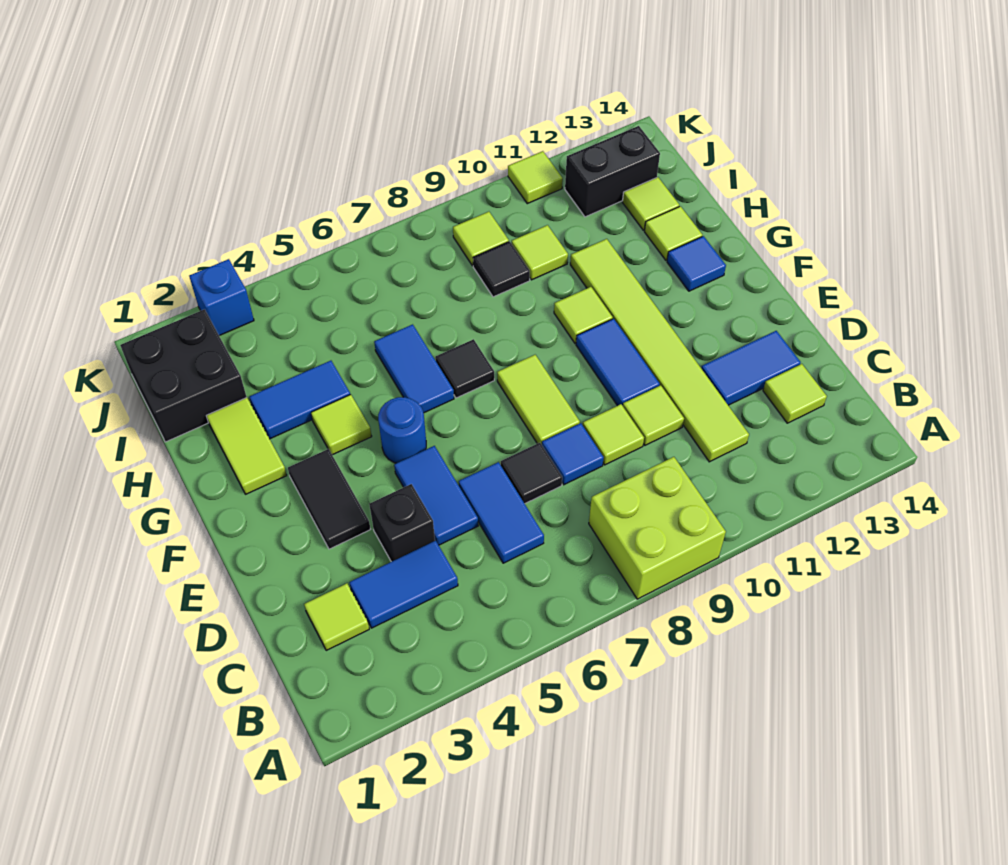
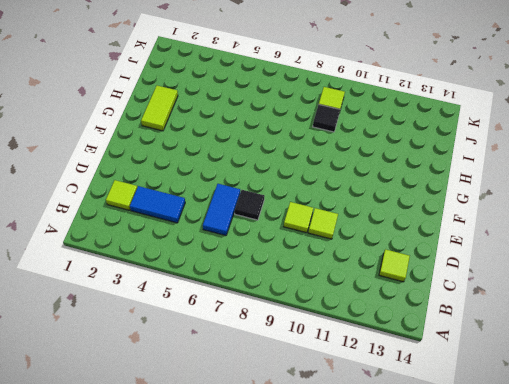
none -> lime brick A8:B9 level 1
none -> lime tile C11:H11 level 1
none -> black brick D4 level 1
none -> blue tile D5:E5 level 1

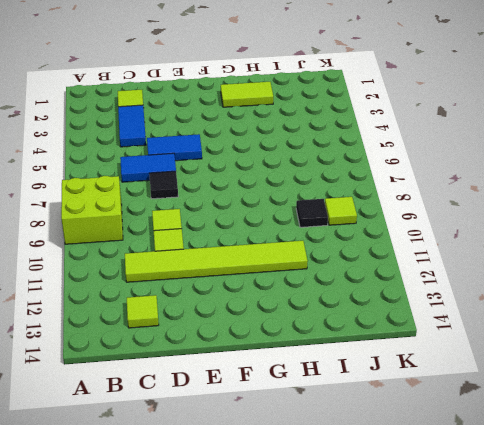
none -> black brick D4 level 1
none -> blue tile D8 level 1
none -> blue tile D12:D13 level 1
none -> black tile E3:F3 level 1

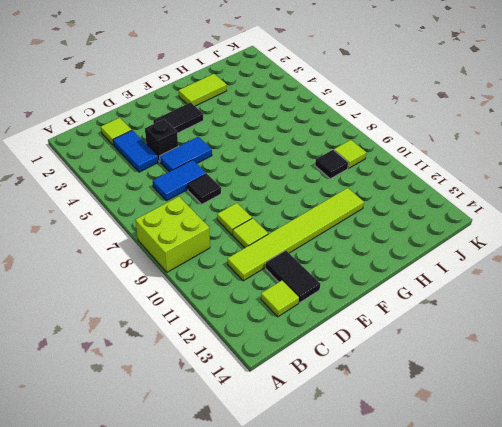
black tile D12:D13 level 1 -> blue tile D12:D13 level 1
none -> blue tile D8 level 1
none -> lime tile E8:F8 level 1
none -> blue tile E10:F10 level 1
none -> blue round brick F5 level 1

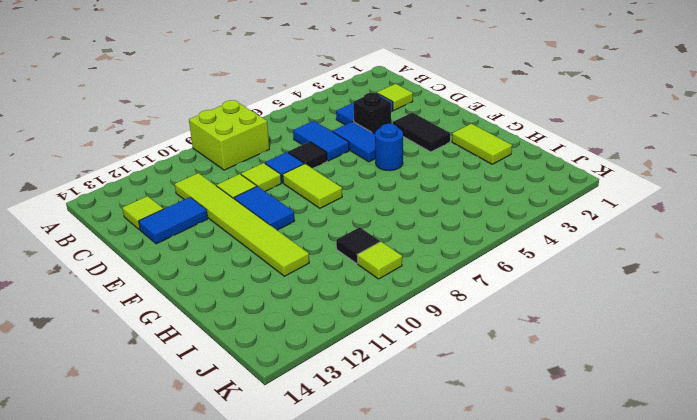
none -> lime tile G4 level 1
none -> blue tile G6:H6 level 1
none -> black tile G7 level 1
none -> lime tile G10 level 1

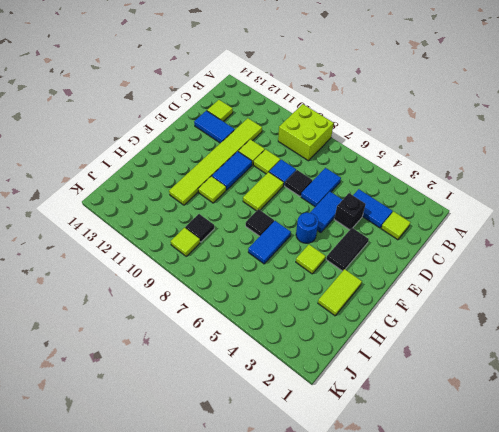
none -> blue tile G13 level 1
none -> blue tile H3:H4 level 1
none -> lime tile H13 level 1
none -> black brick I1:J2 level 1

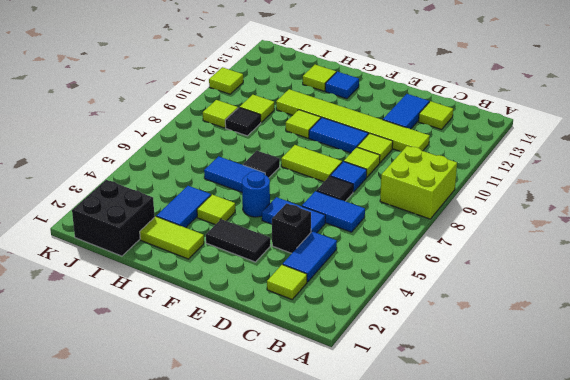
none -> lime tile I13 level 1
none -> black brick J12:J13 level 1
none -> blue brick K3 level 1

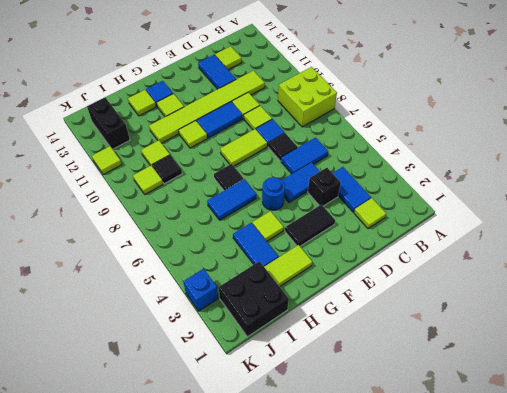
lime tile G12 level 1 -> lime tile I13 level 1

